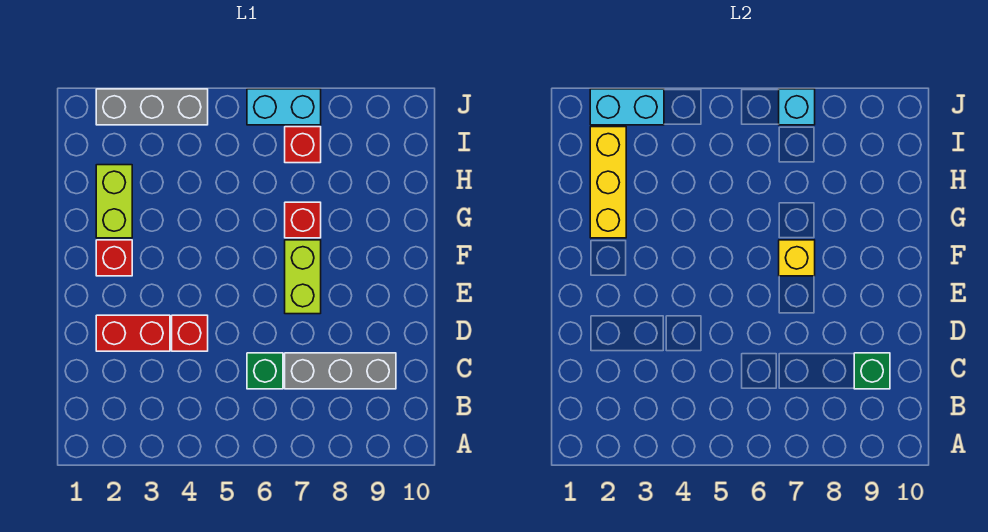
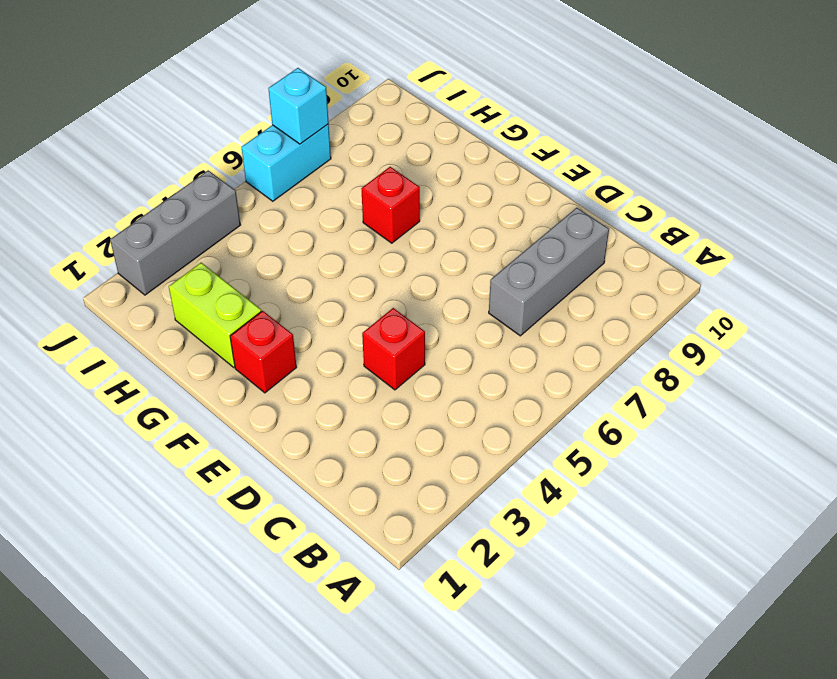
none -> green brick C6 level 1
none -> red brick D2:D3 level 1
none -> lime brick E7:F7 level 1

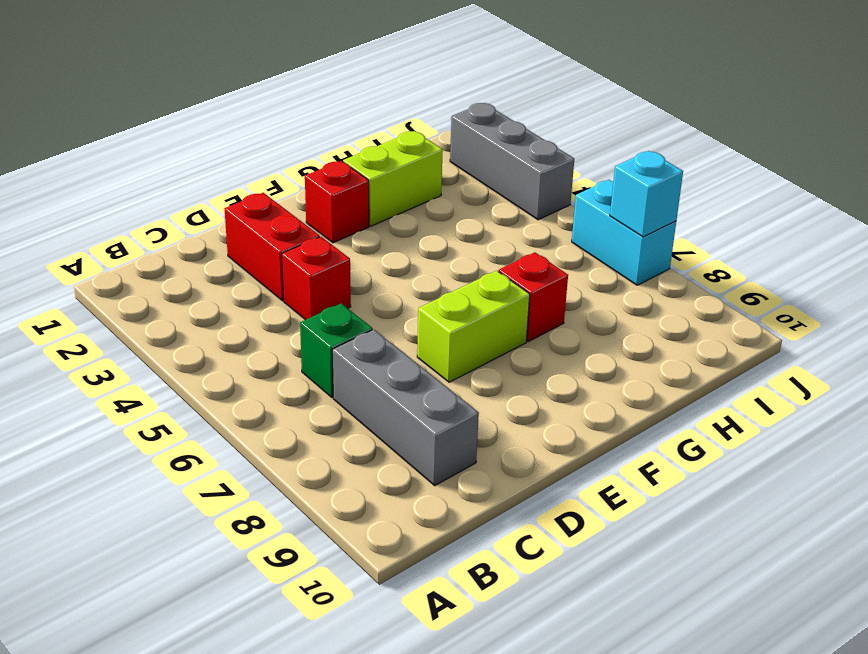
none -> red brick I7 level 1
none -> green brick C9 level 2
none -> yellow brick F7 level 2

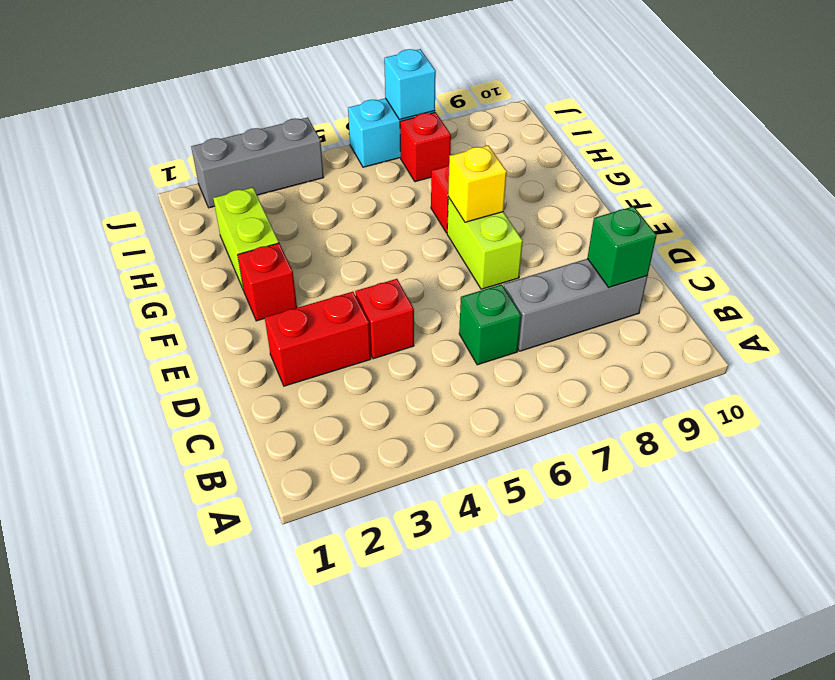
none -> yellow brick G2:I2 level 2
none -> cyan brick J2:J3 level 2

